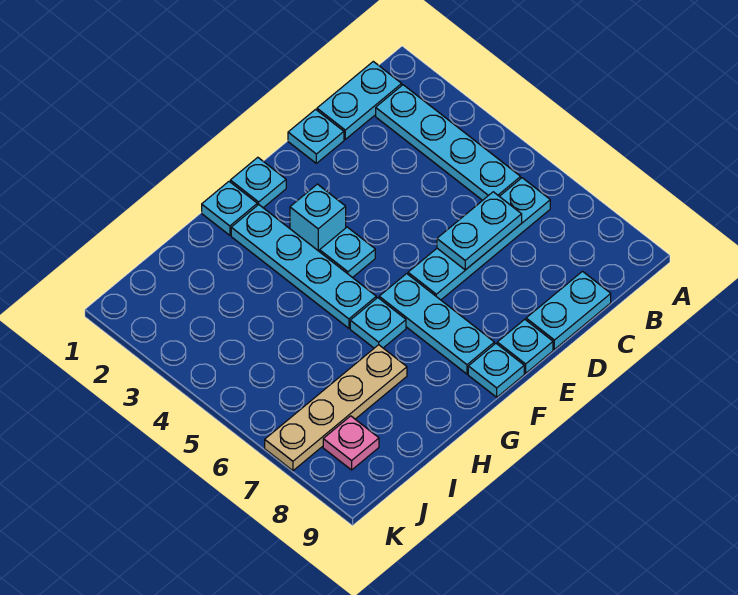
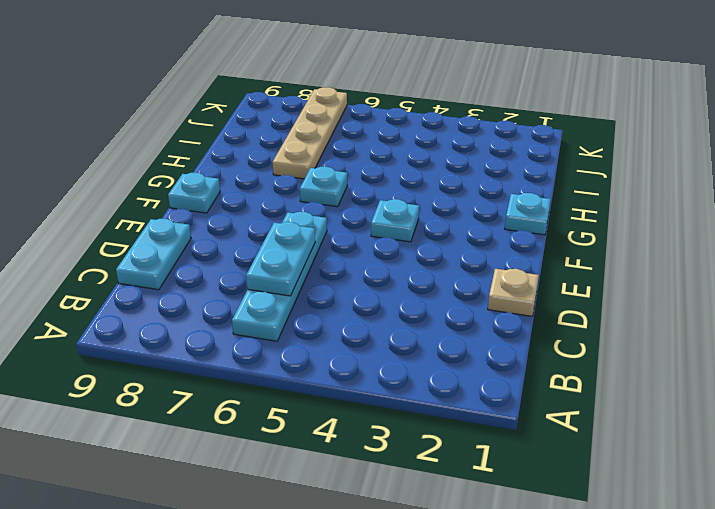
tan plate D1 level 1 -> cyan plate D1 level 1
none -> cyan plate B1:C1 level 1
none -> cyan plate B2:B5 level 1
none -> cyan plate E9 level 1

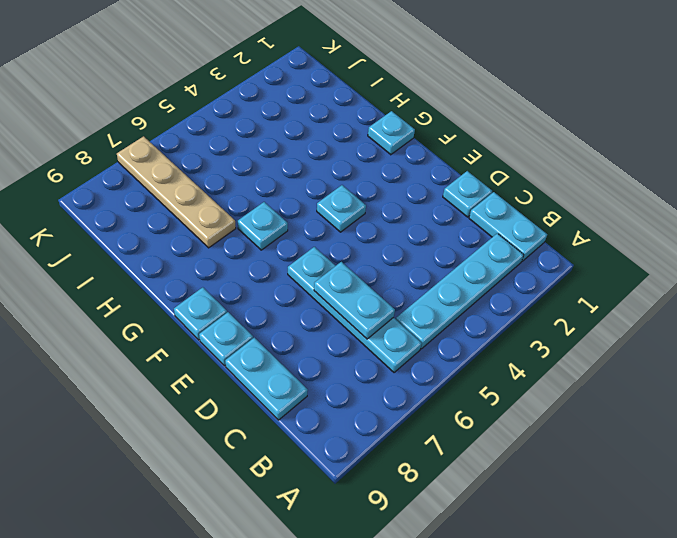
none -> cyan plate F1 level 1
none -> cyan brick F3 level 1
none -> cyan plate F6:F8 level 1

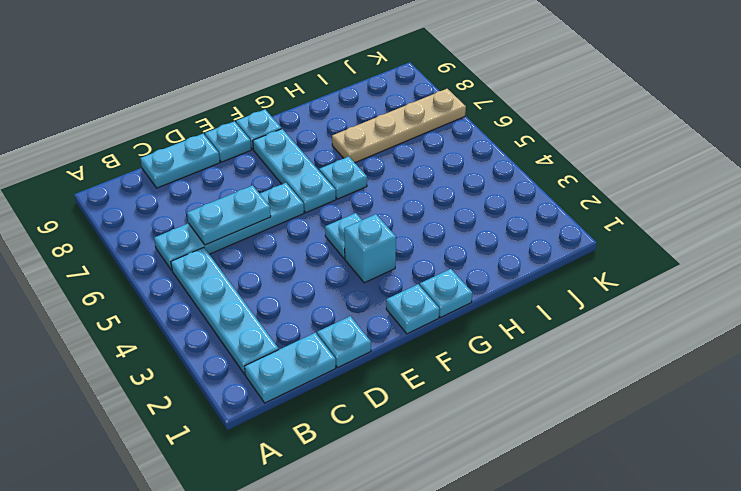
none -> cyan plate G2:G5 level 1
none -> pink plate J8 level 1

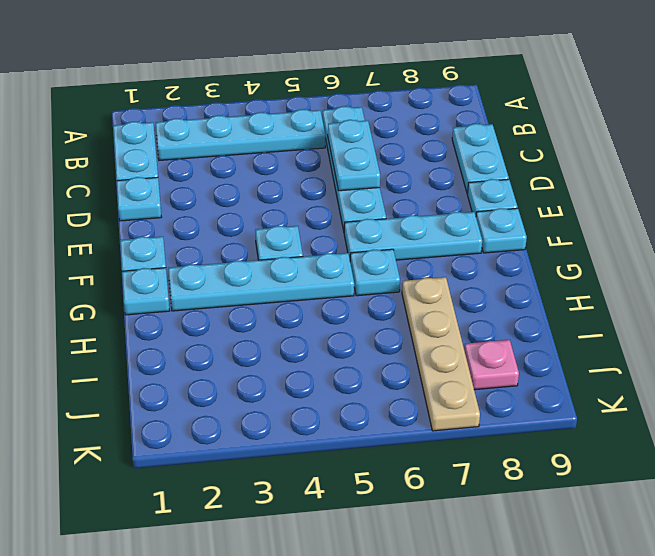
none -> cyan brick F3 level 1

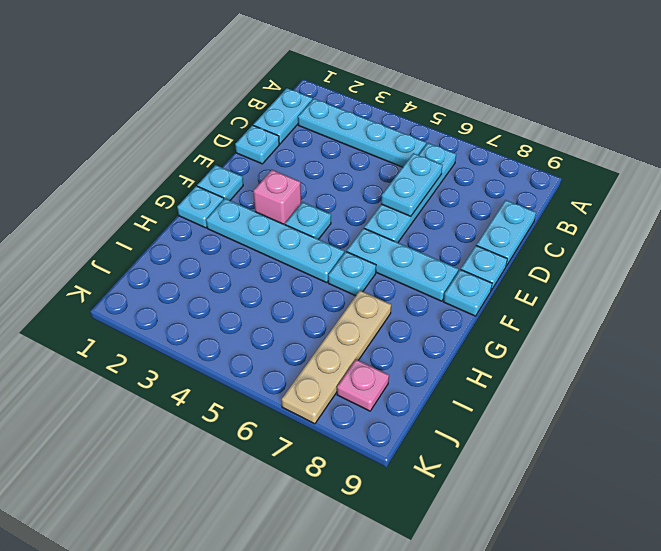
pink brick F3 level 1 -> cyan brick F3 level 1

